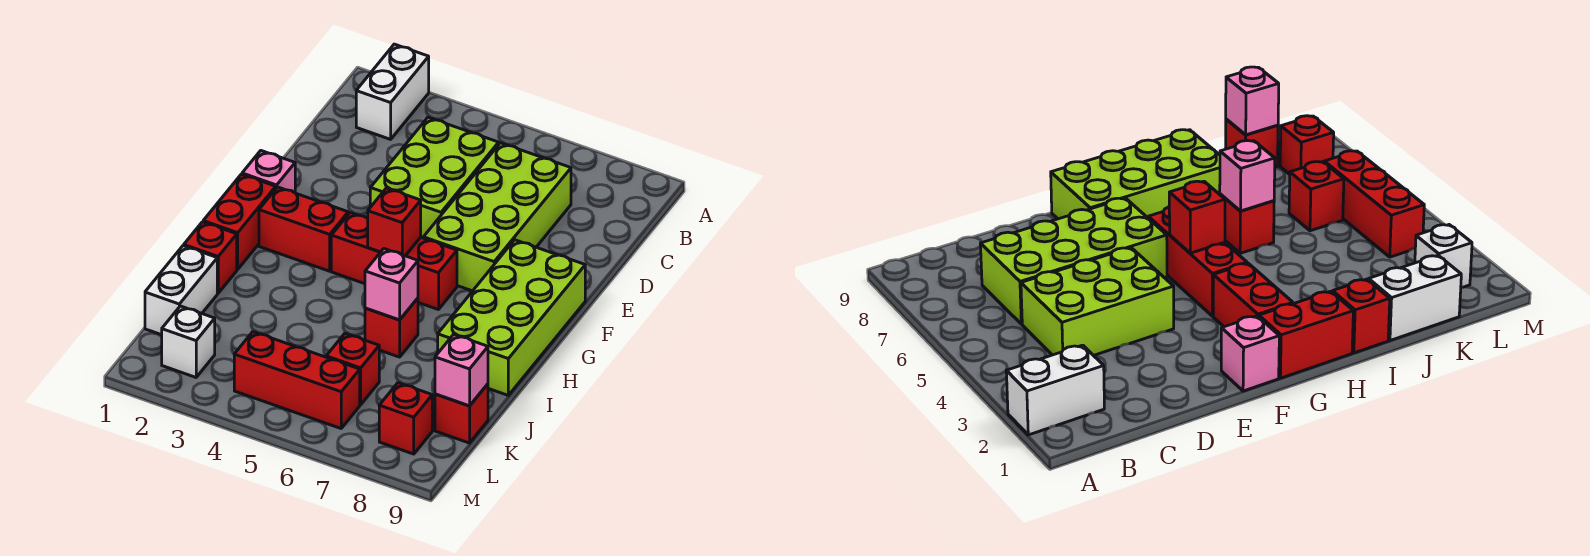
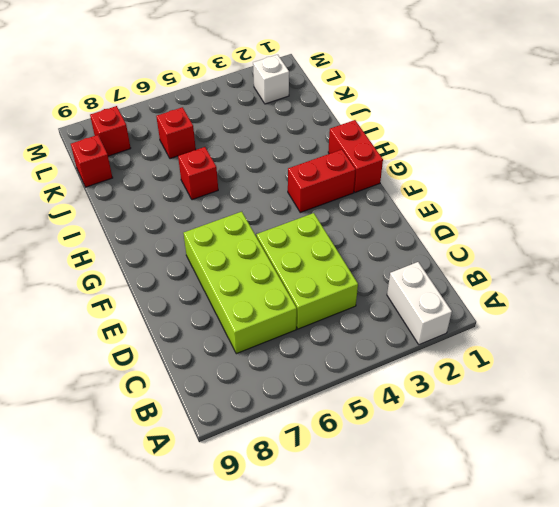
none -> pink brick F1 level 1
none -> lime brick F8:I9 level 1
none -> red brick G4:G6 level 1

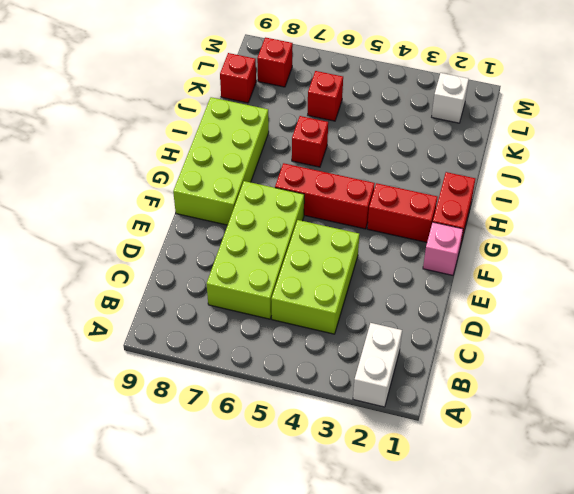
none -> red brick I1 level 1
none -> white brick J1:K1 level 1
none -> red brick L4:L6 level 1

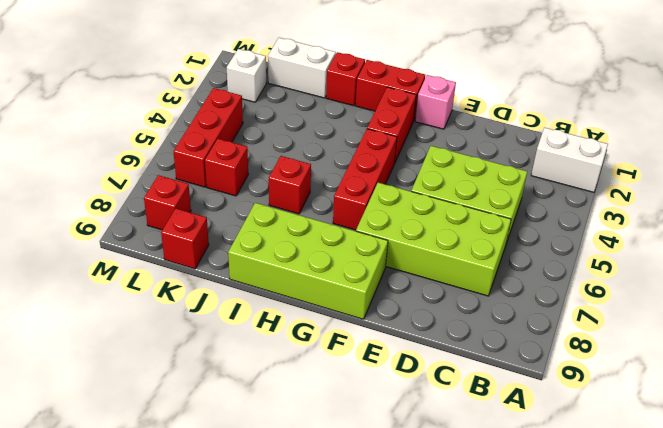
none -> red brick G5 level 2
none -> pink brick I6 level 2
none -> pink brick K9 level 2

